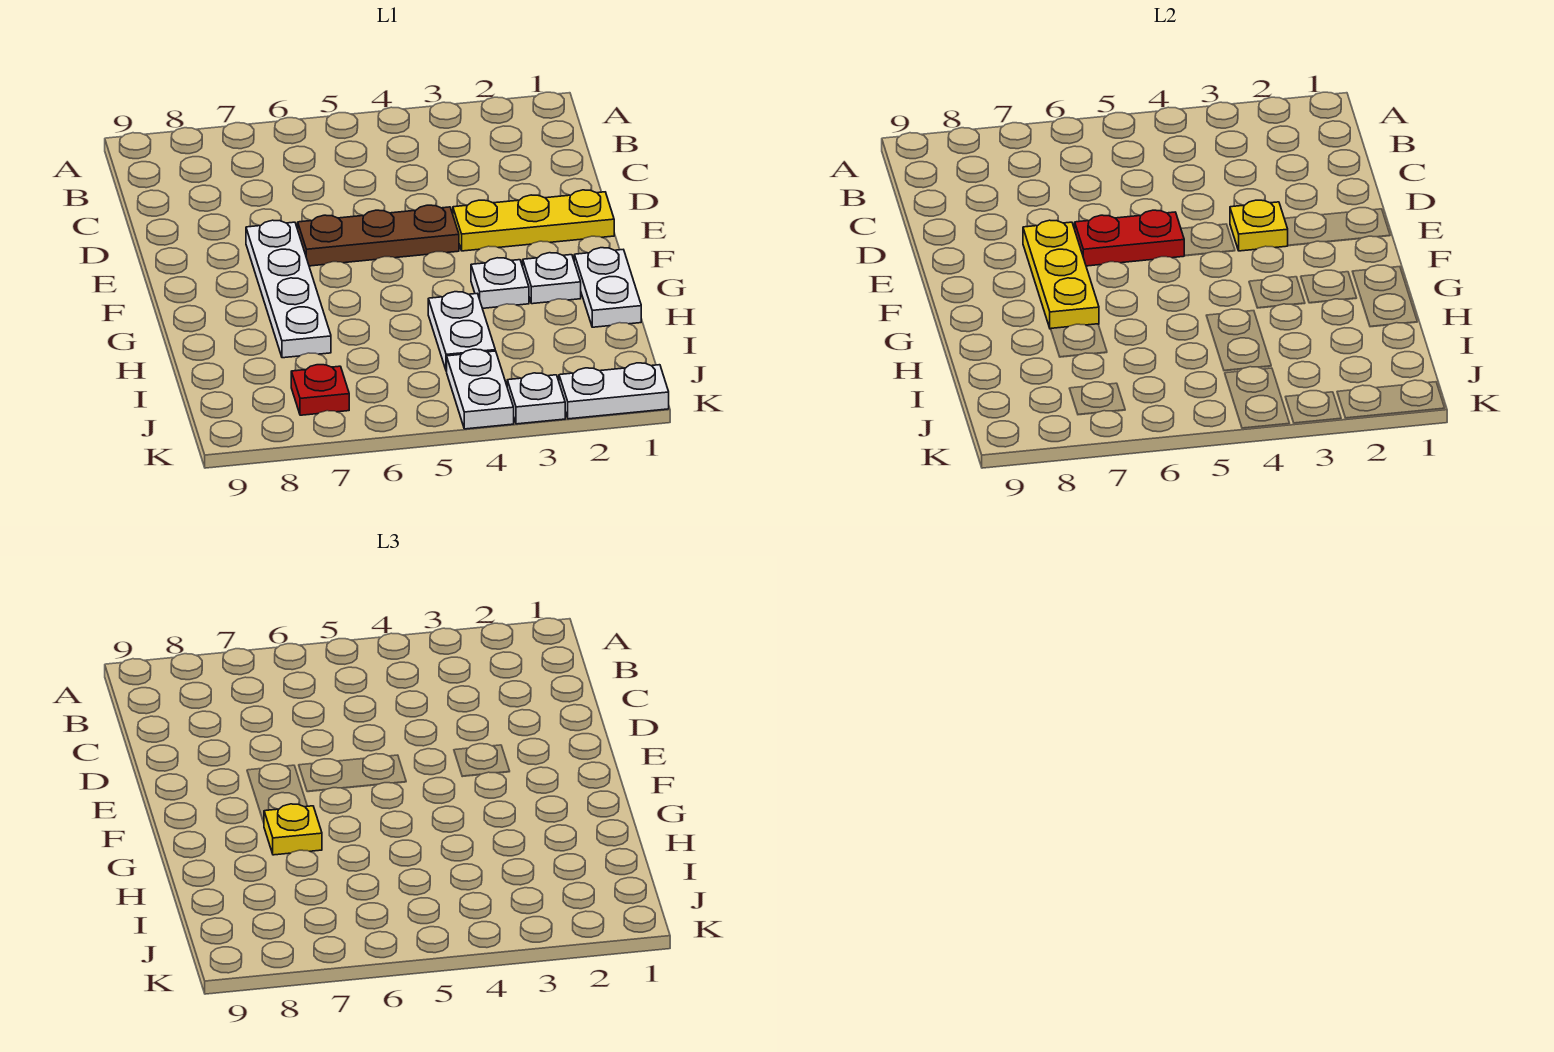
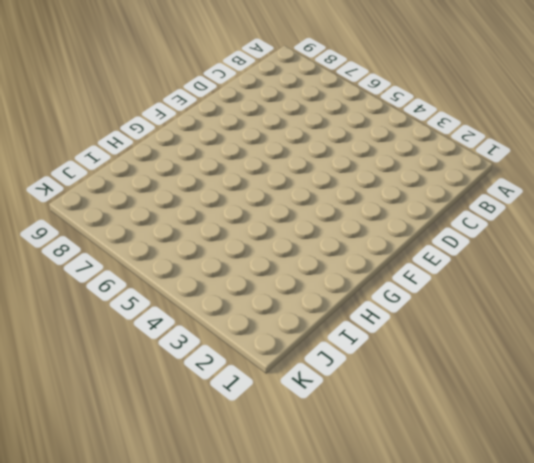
none -> yellow plate E1:E3 level 1
none -> brown plate E4:E6 level 1
none -> white plate E7:H7 level 1

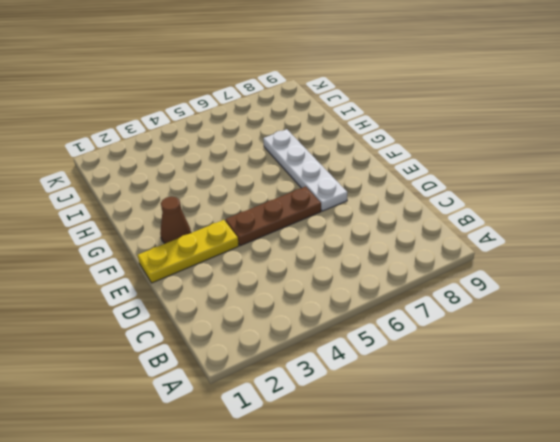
brown cone F2 level 1 -> none
none -> white plate G1:H1 level 1
none -> white plate G2 level 1
none -> white plate G3 level 1

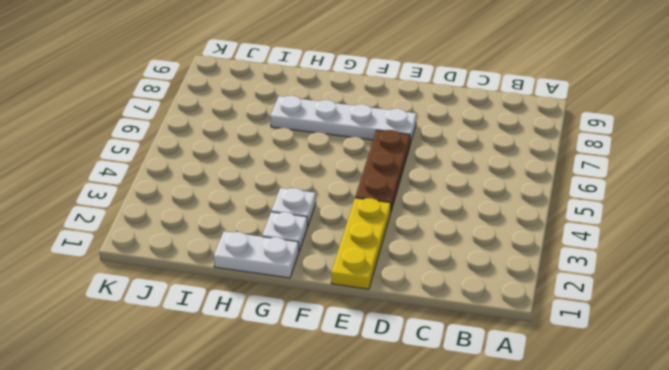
none -> white plate H4:I4 level 1
none -> white plate J4:K4 level 1
none -> red plate J7 level 1

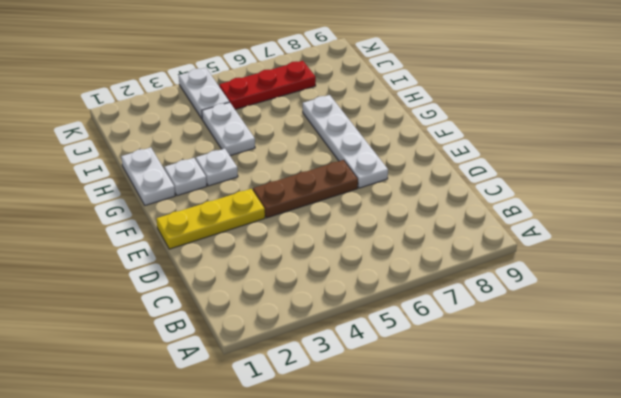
red plate J5:J7 level 1 -> red plate J7 level 1
none -> white plate K1:K2 level 1
none -> white plate K3 level 1
none -> yellow plate E3 level 2

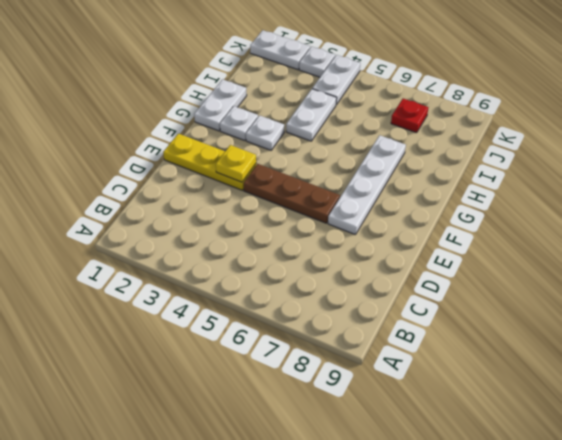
none -> red plate E5:E6 level 2
none -> yellow plate E7:G7 level 2
none -> yellow plate G7 level 3

